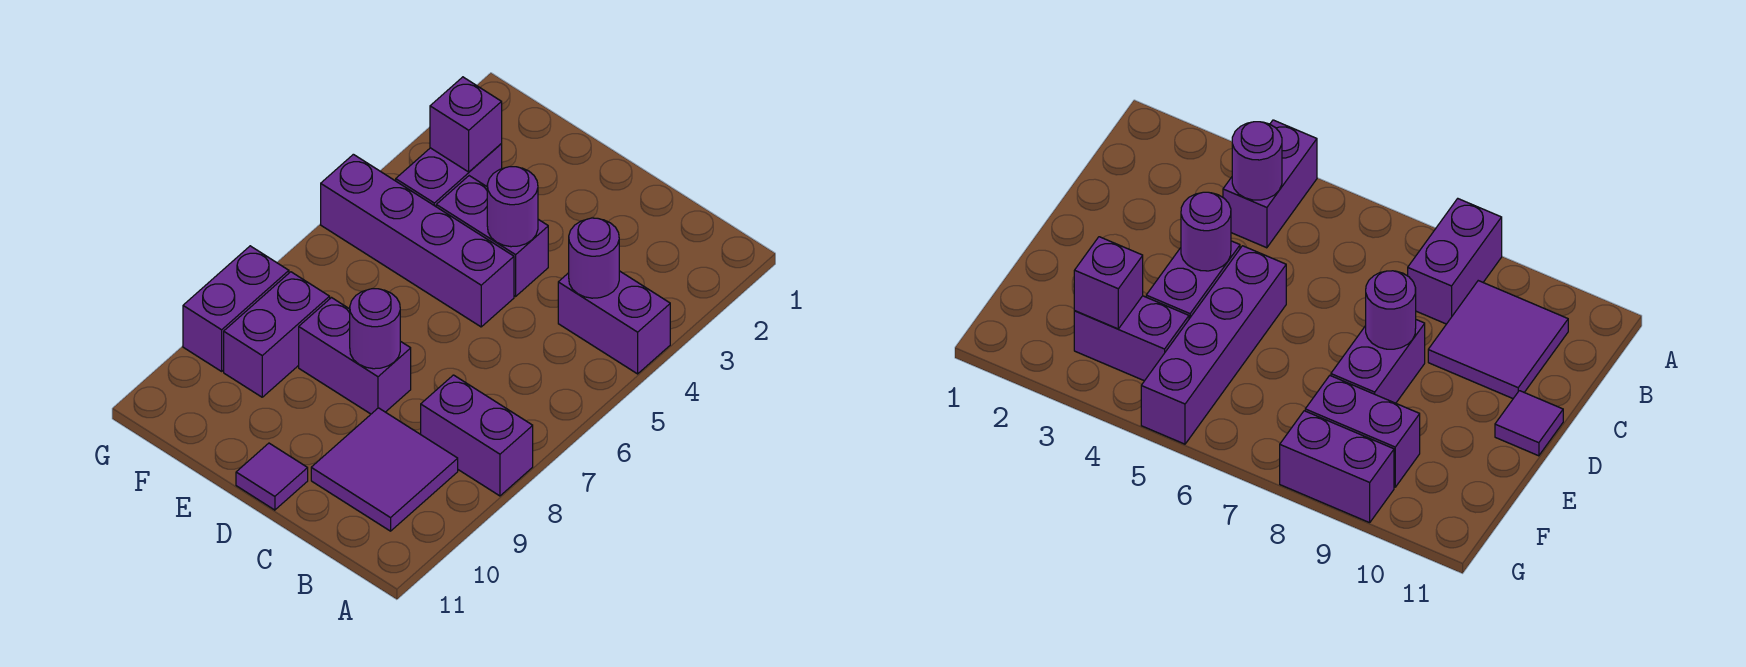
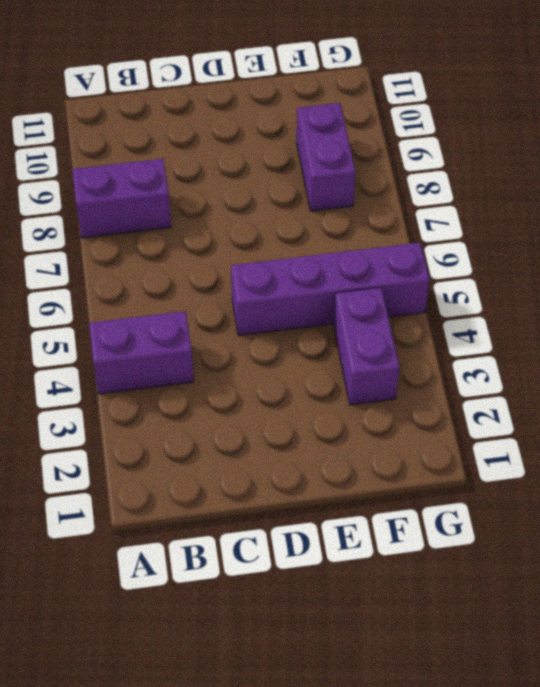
none -> purple tile B9:C10 level 1
none -> purple brick D4:E4 level 1
none -> purple brick D8:E8 level 1

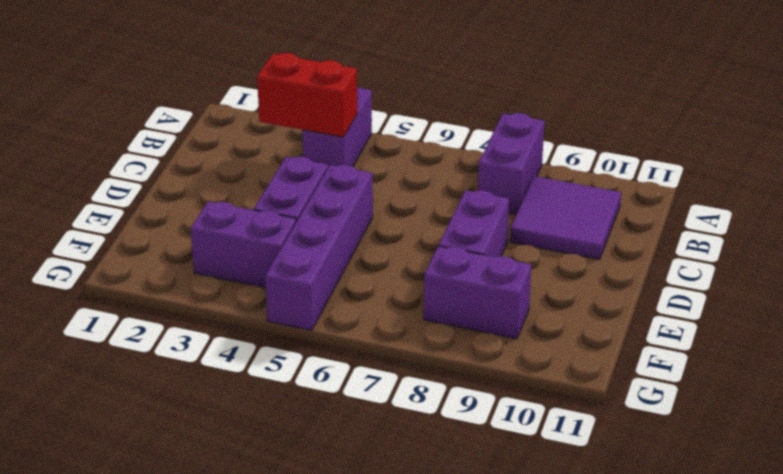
red brick B3:B4 level 2 -> purple round brick B4 level 2
none -> purple tile D11 level 1
none -> purple brick G8:G9 level 1
none -> purple round brick D4 level 2

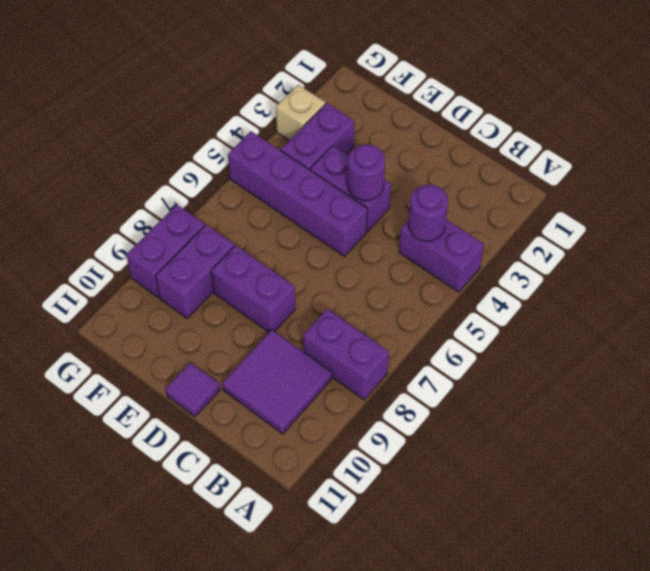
tan brick G3 level 1 -> none
none -> purple round brick D8 level 2
none -> purple brick F3 level 2

